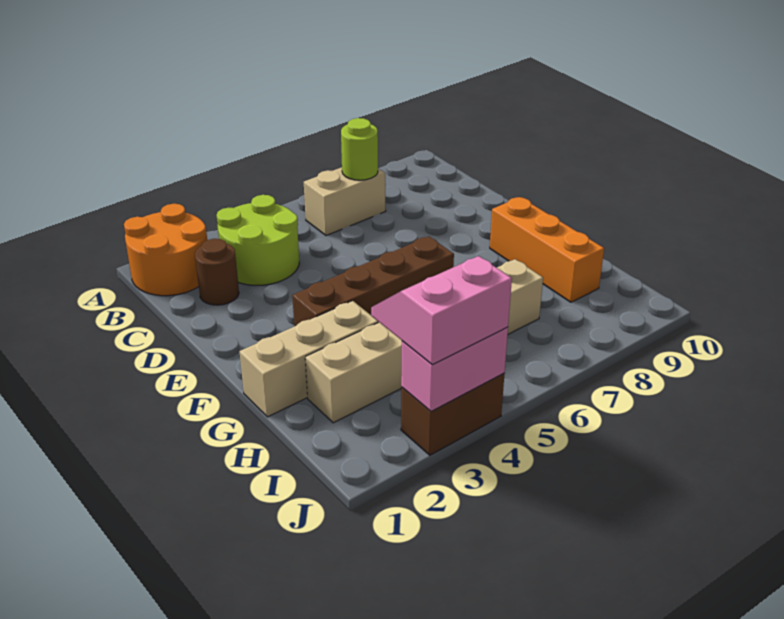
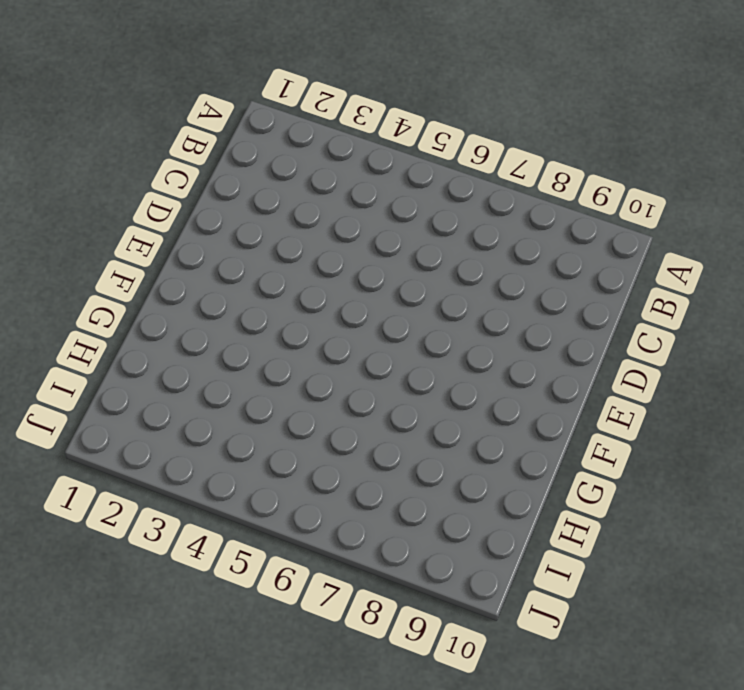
none -> orange round brick A1:B2 level 1
none -> lime round brick B3:C4 level 1
none -> tan brick B6:B7 level 1

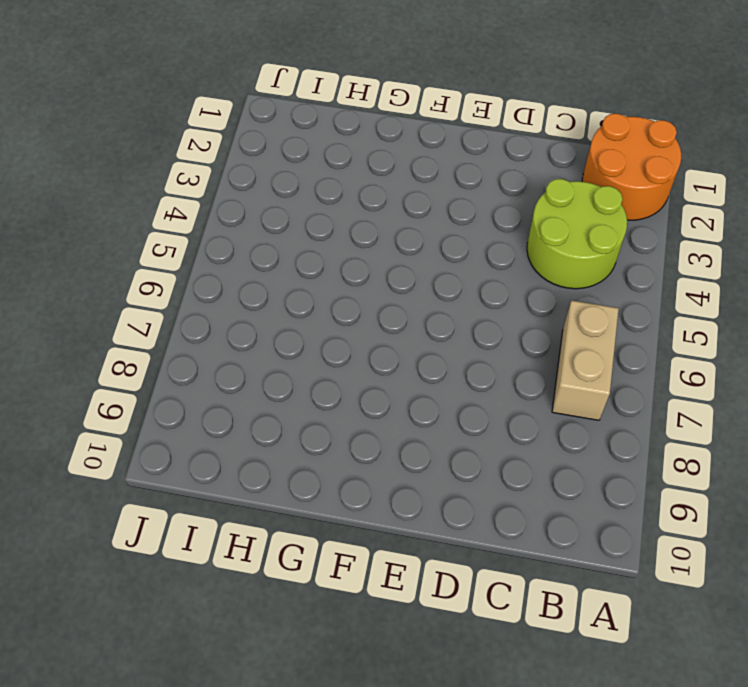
none -> brown round brick C2 level 1
none -> brown brick F3:F6 level 1
none -> orange brick F9:H9 level 1

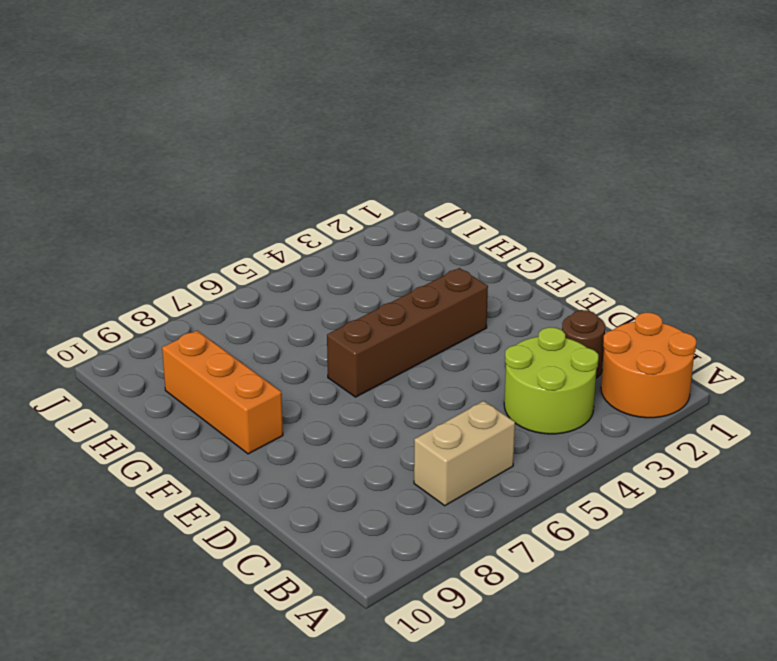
none -> tan brick G1:G3 level 1
none -> tan brick H2:H7 level 1
none -> brown brick J3:J4 level 1

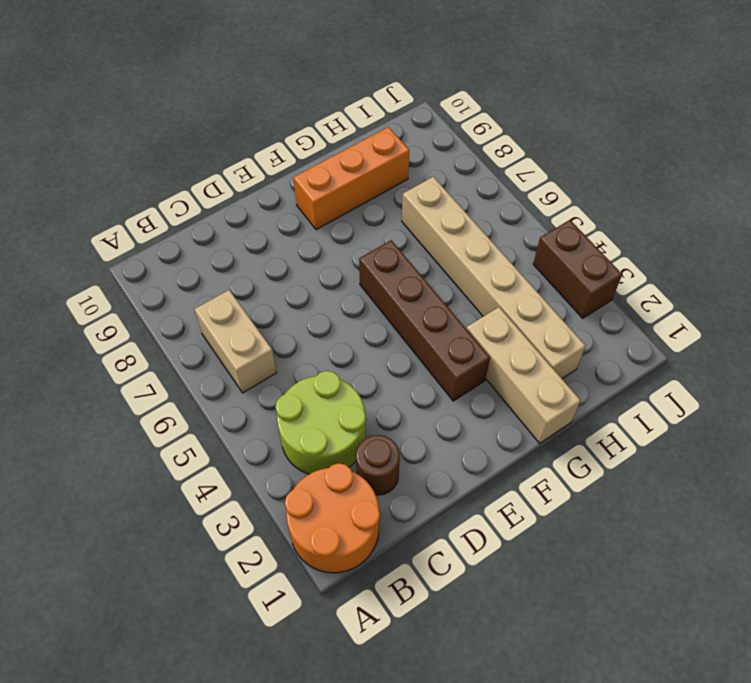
none -> lime round brick B7 level 2
none -> pink brick J3:J4 level 2
none -> pink slope I3:J4 level 3 top J

